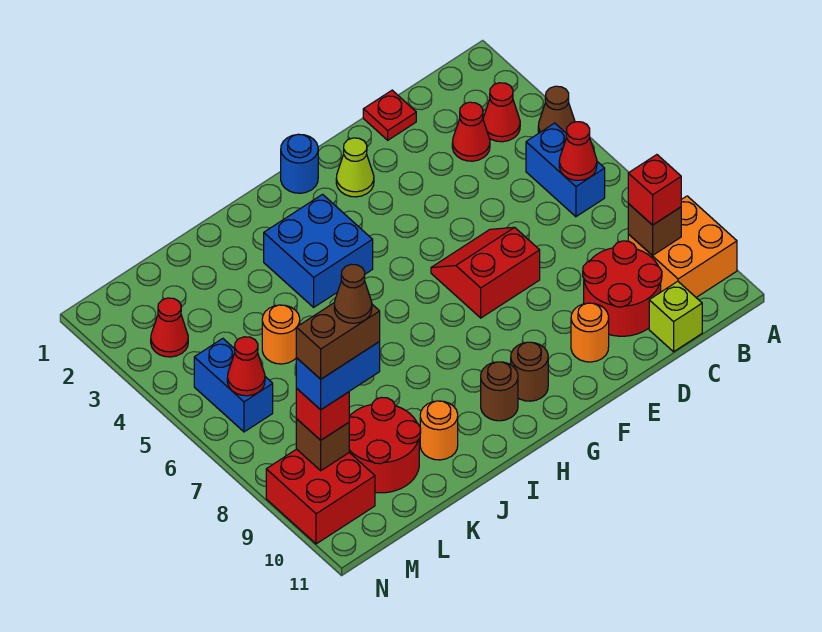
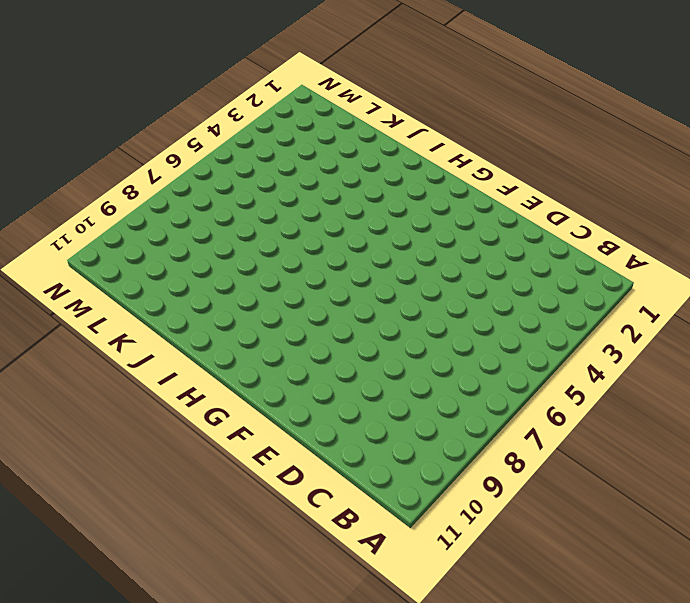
none -> brown cone A4 level 1
none -> orange brick A9:B10 level 1
none -> red cone B3 level 1
none -> blue brick B5:B6 level 1

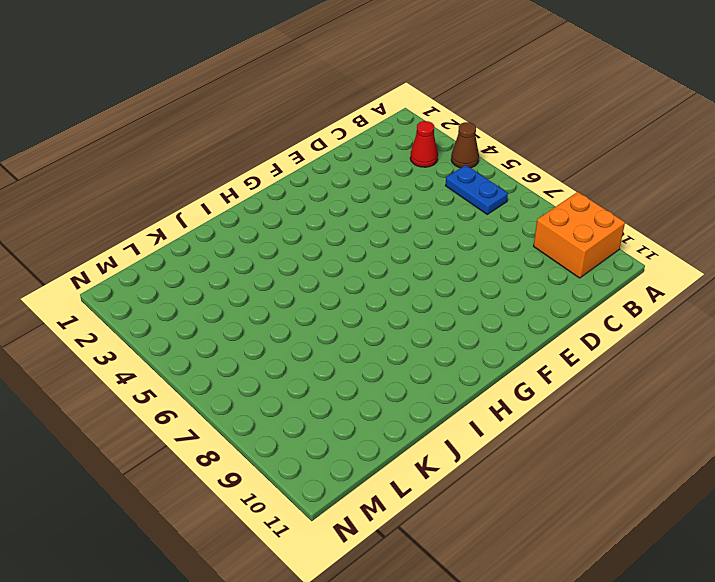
blue plate B5:B6 level 1 -> blue brick B5:B6 level 1
none -> red cone C3 level 1
none -> red round brick C9:D10 level 1
none -> lime brick C11 level 1
none -> red plate D1 level 1

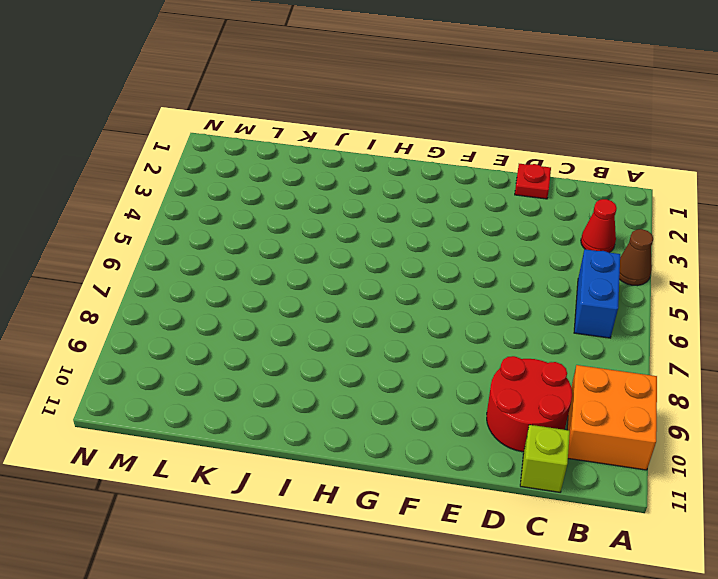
none -> red cone C3 level 1
none -> red slope E6:F7 level 1 top 7
none -> orange round brick E10 level 1
none -> lime cone F2 level 1

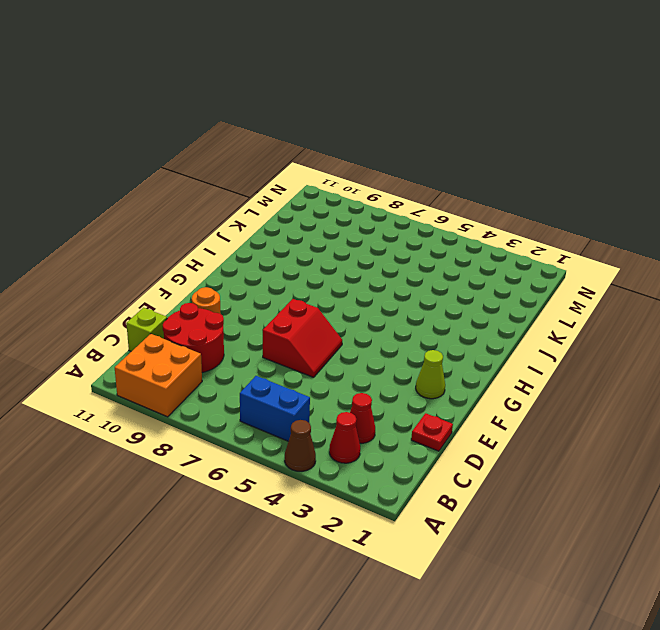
none -> blue round brick G1 level 1
none -> brown round brick G10 level 1
none -> blue brick H3:I4 level 1
none -> brown round brick H10 level 1

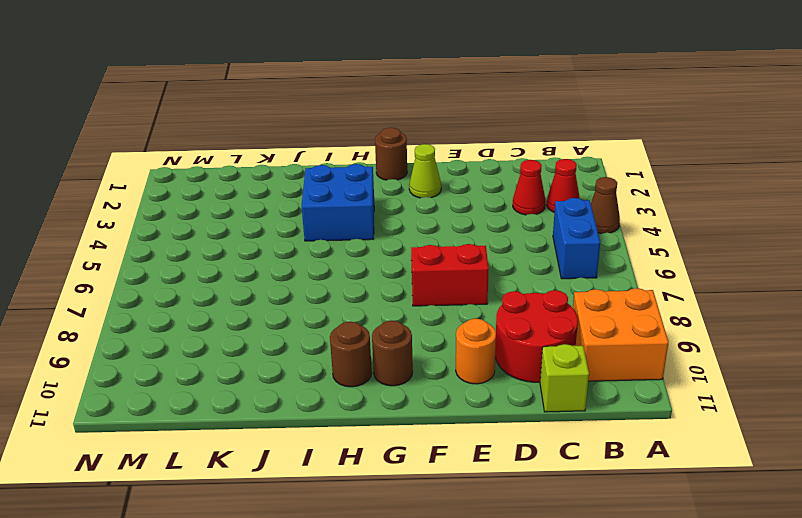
brown round brick G1 level 1 -> blue round brick G1 level 1
none -> red plate D1 level 1
none -> orange round brick J10 level 1
none -> orange round brick K5 level 1
none -> red round brick K9:L10 level 1

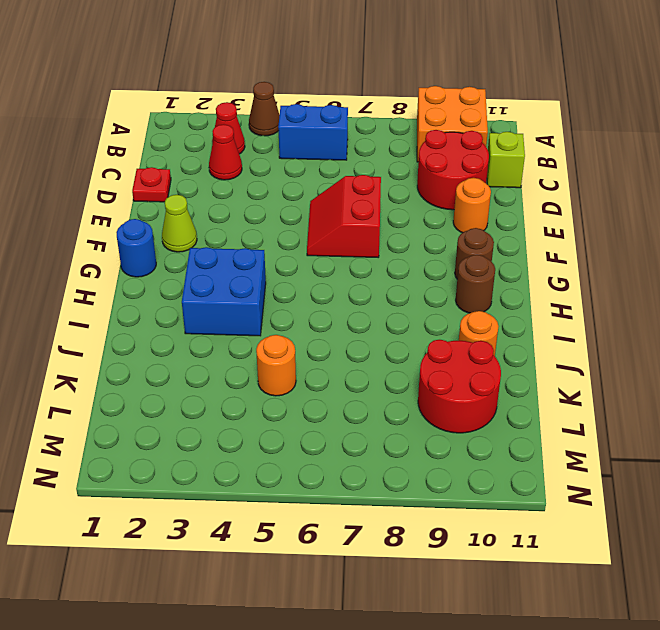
none -> red cone M3 level 1
none -> blue brick M5:M6 level 1
none -> red brick M9:N10 level 1
none -> red cone B6 level 2

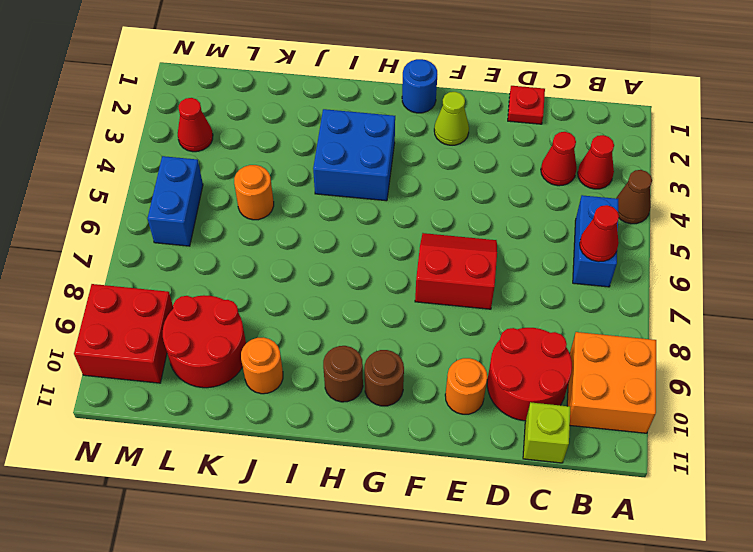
none -> brown brick B9 level 2
none -> red cone M6 level 2
none -> brown brick M9 level 2
none -> red brick B9 level 3

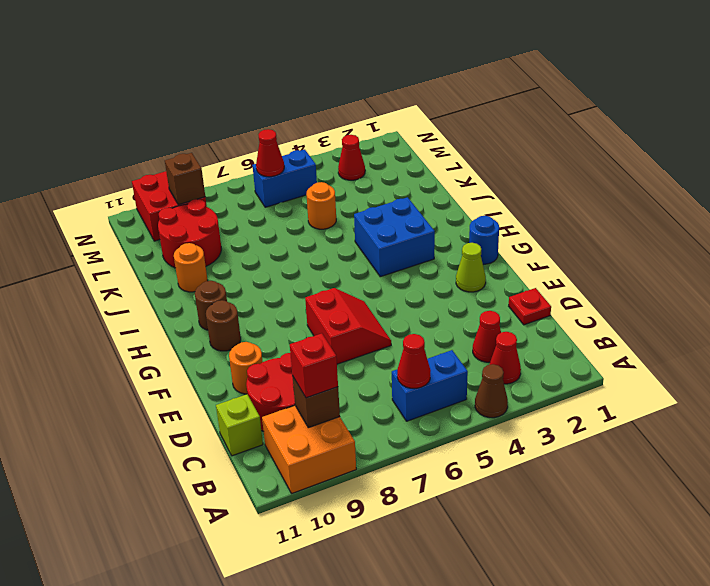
none -> red brick M9 level 3
none -> blue brick L9:M9 level 4
none -> brown brick L9:M9 level 5
none -> brown cone L9 level 6

